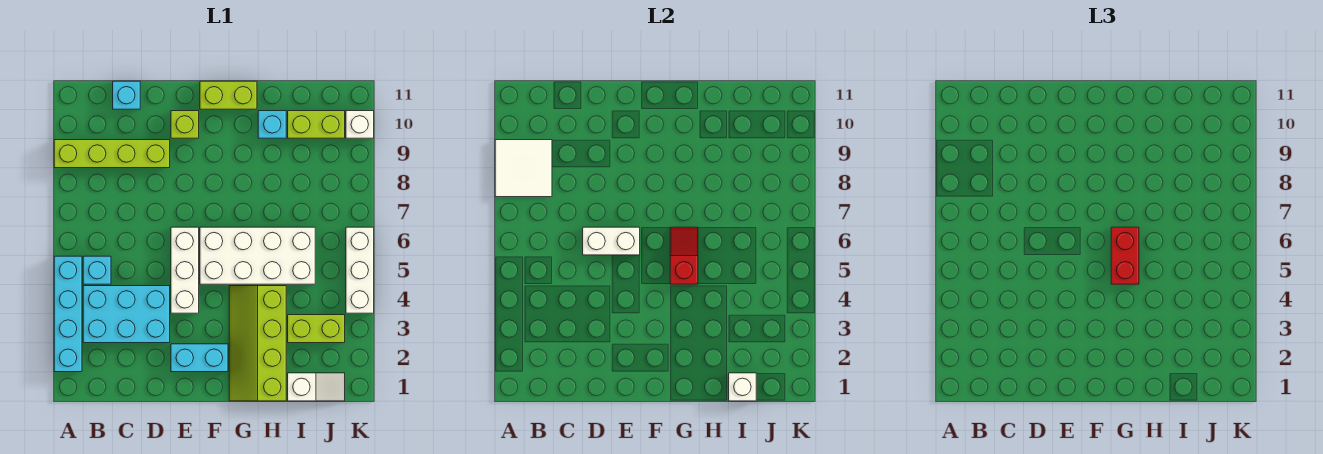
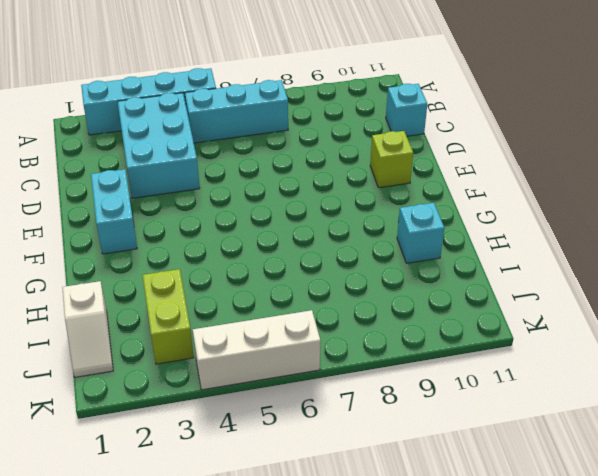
cyan brick B5:B7 level 1 -> cyan brick B5 level 1
none -> lime brick A9:D9 level 1
none -> white brick E4:E6 level 1
none -> white brick F5:I6 level 1

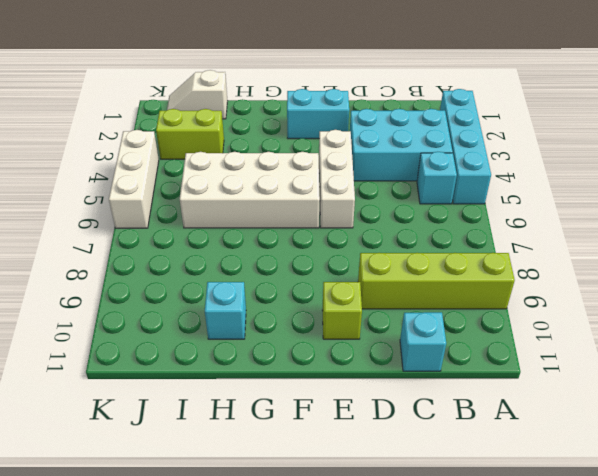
none -> lime brick F11:G11 level 1
none -> lime slope G1:H4 level 1 top H
none -> lime brick I10:J10 level 1

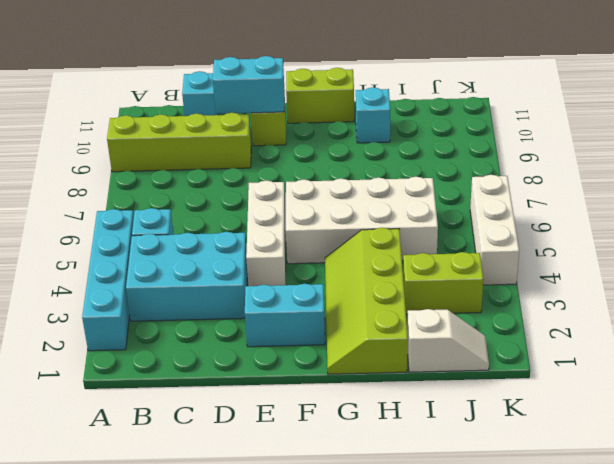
cyan brick D10:E10 level 2 -> none
none -> lime brick I10:J10 level 1
none -> white brick K10 level 1
none -> white tile A8:B9 level 2

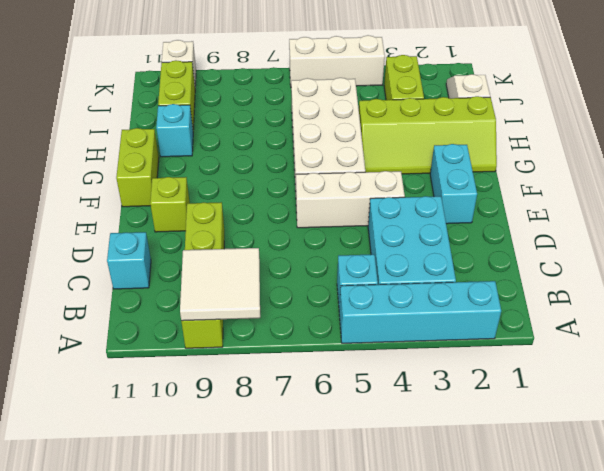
none -> white brick D6:E6 level 2
none -> red slope G5:G6 level 2 top 5
none -> white brick I1 level 2

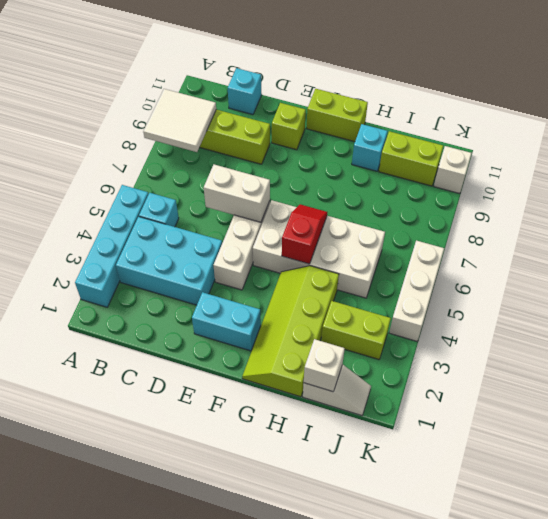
none -> red brick G5:G6 level 3

